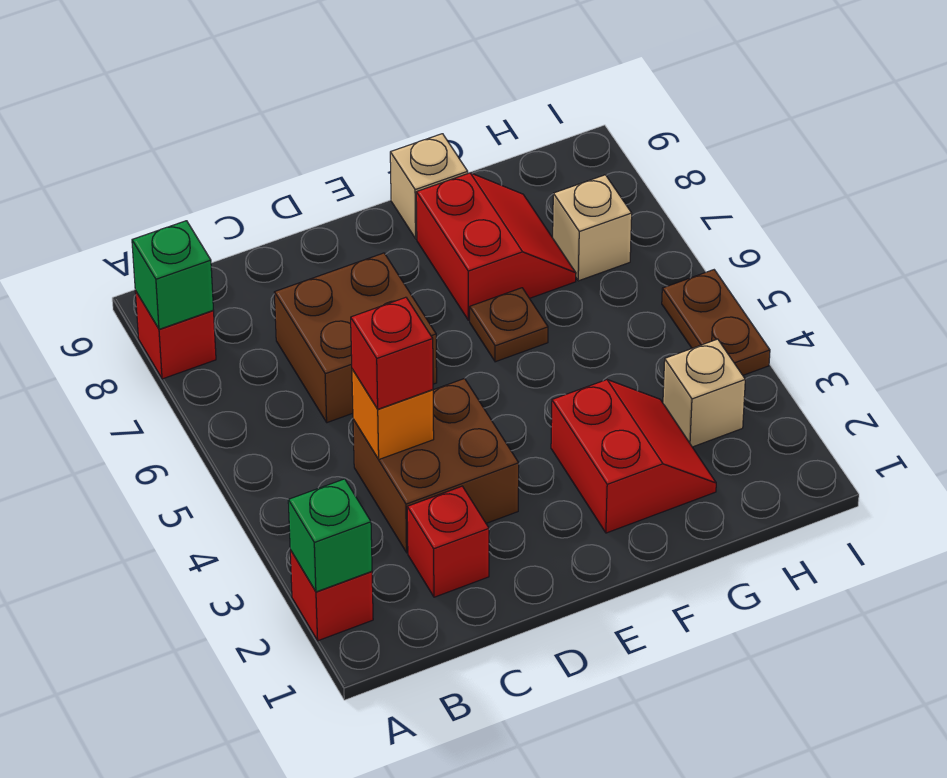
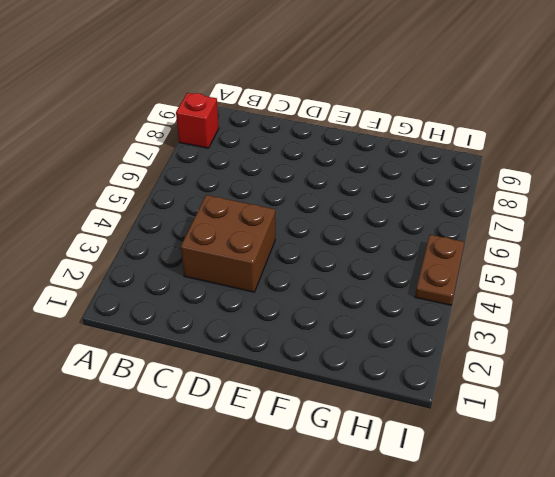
none -> red brick A2 level 1
none -> red brick C2 level 1
none -> brown brick C6:D7 level 1

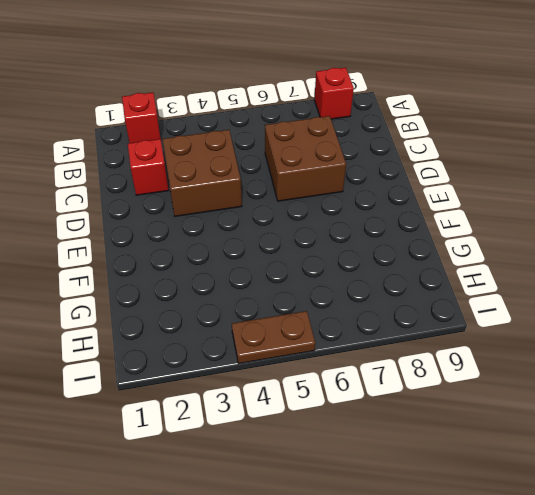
none -> red slope F2:G3 level 1 top F
none -> brown plate F6 level 1
none -> red slope F7:G8 level 1 top F

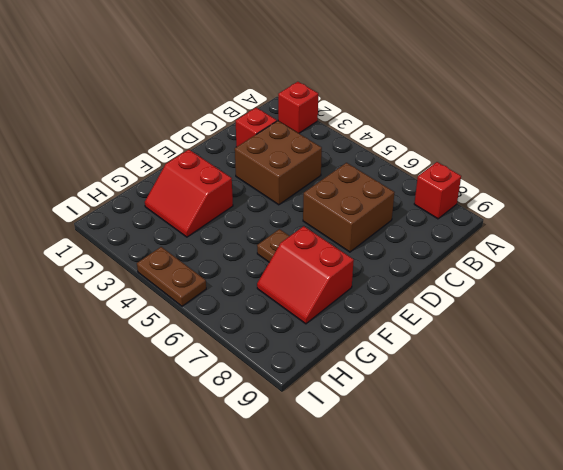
none -> tan brick F9 level 1
none -> tan brick H3 level 1
none -> tan brick H7 level 1

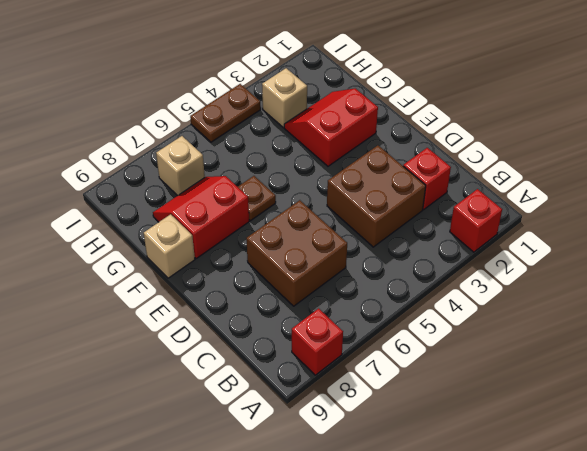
none -> green brick A2 level 2
none -> green brick A8 level 2
none -> orange brick C4 level 2

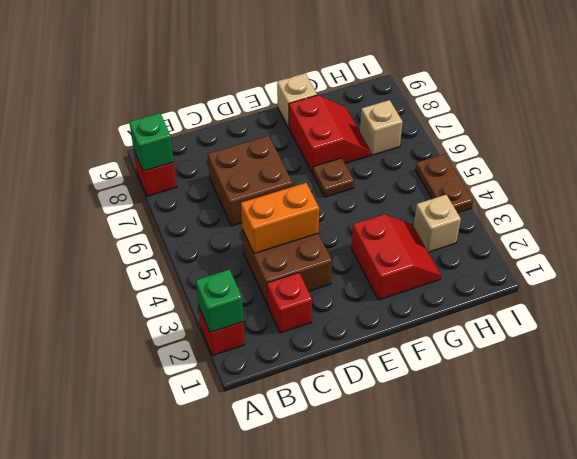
orange brick C4:D4 level 2 -> orange brick C4 level 2
none -> red brick C4 level 3

